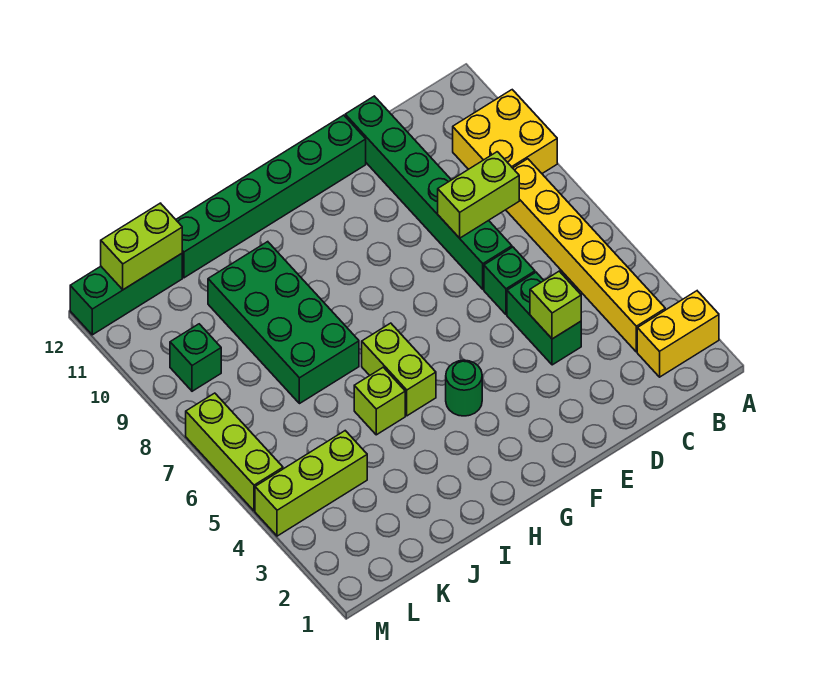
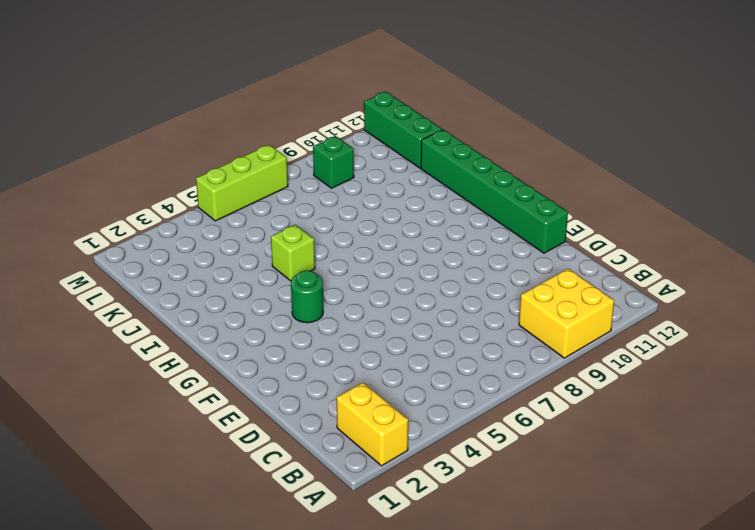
none -> yellow brick B3:B8 level 1
none -> green brick D4:D5 level 1
none -> green brick D6 level 1

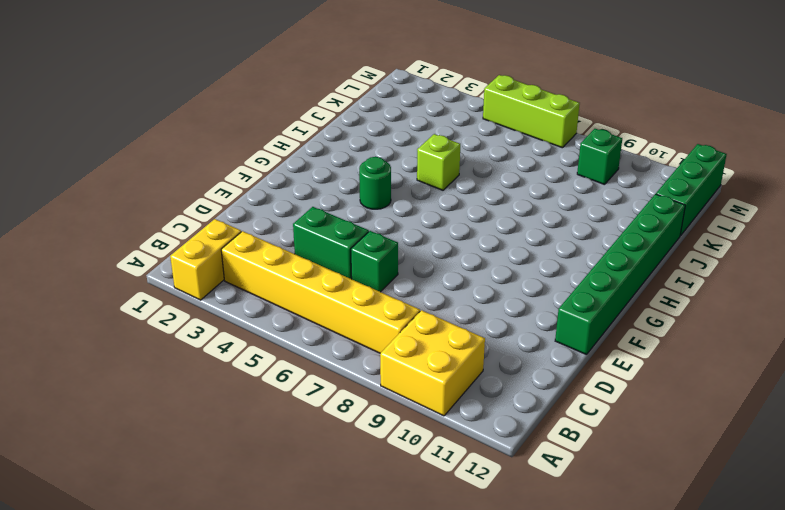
none -> green brick D7:D12 level 1
none -> lime brick H5:H6 level 1
none -> green brick I7:J10 level 1

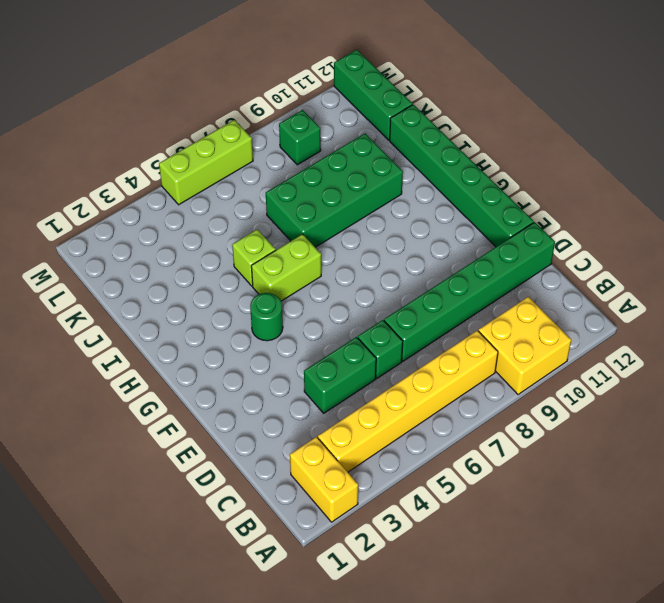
none -> lime brick K4:M4 level 1
none -> lime brick C8:D8 level 2
none -> lime brick D4 level 2

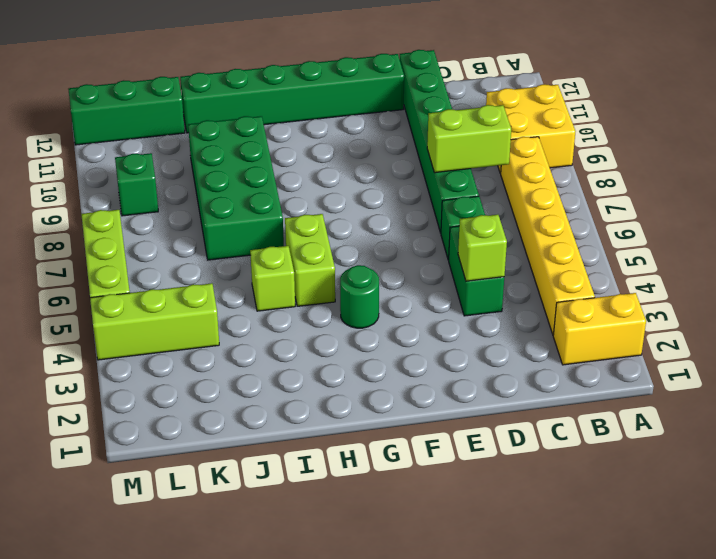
none -> lime brick K12:L12 level 2

